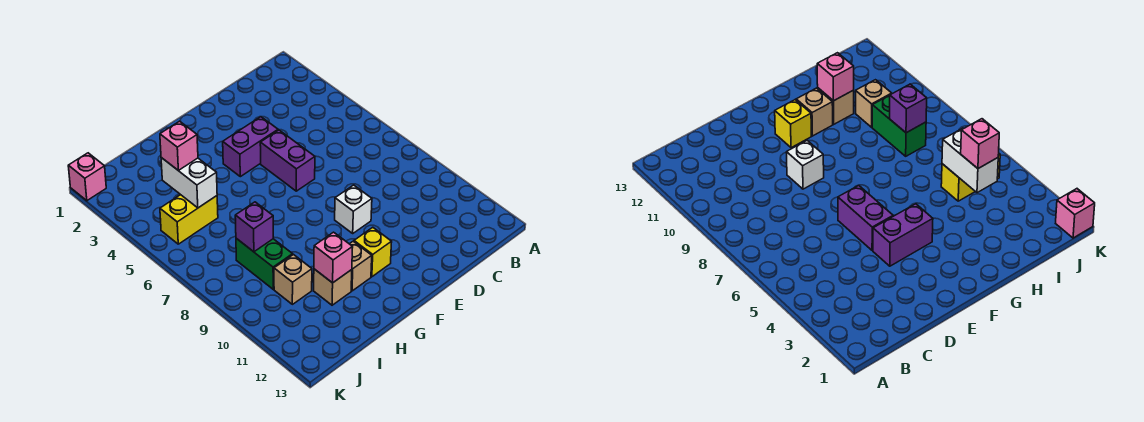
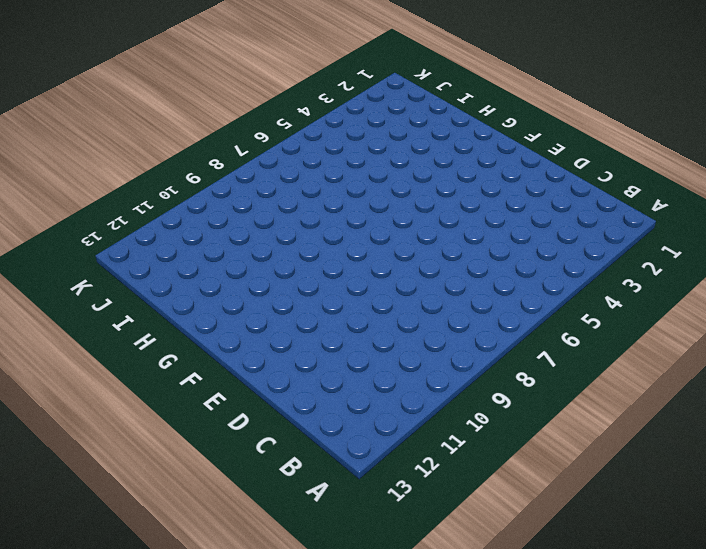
none -> purple brick E4:F4 level 1
none -> purple brick E5:E6 level 1
none -> white brick E9 level 1

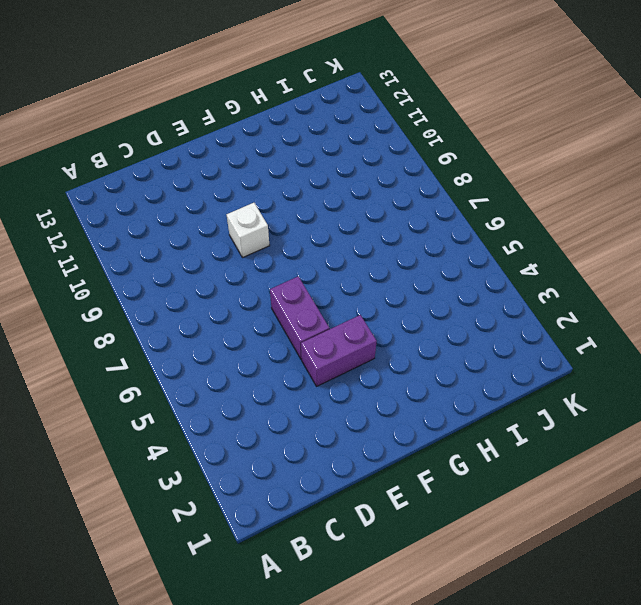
none -> yellow brick F11 level 1
none -> tan brick G11 level 1
none -> tan brick H11 level 1

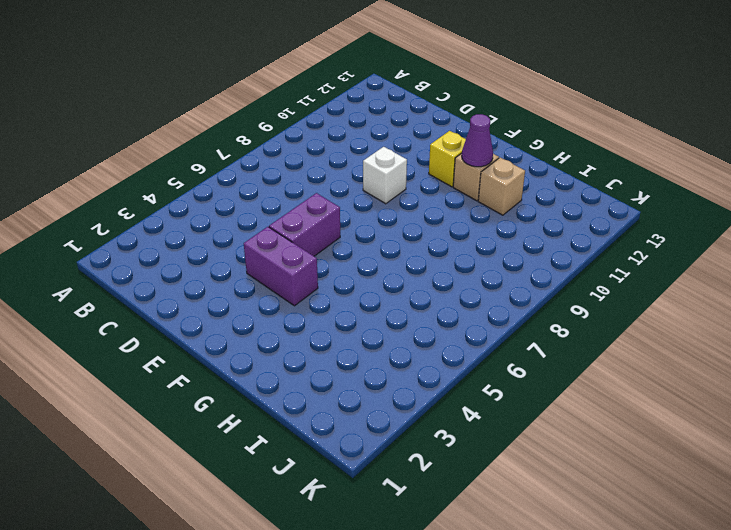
purple cone G11 level 2 -> none
none -> yellow brick I5:J5 level 1
none -> green brick I8:I9 level 1
none -> tan brick I10 level 1

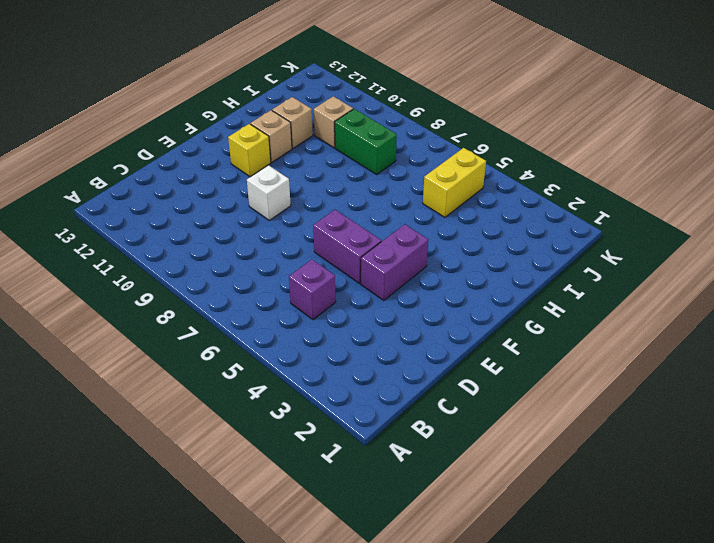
purple brick C5 level 1 -> purple brick I8 level 2
none -> pink brick K1 level 1
none -> pink brick H11 level 2
none -> white brick I4:I5 level 2

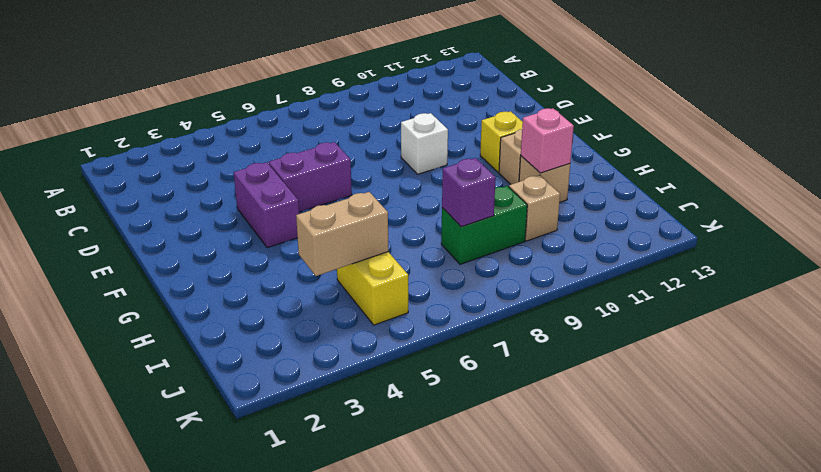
tan brick I4:I5 level 2 -> white brick I4:I5 level 2
none -> pink brick K1 level 1
none -> pink brick I4 level 3

